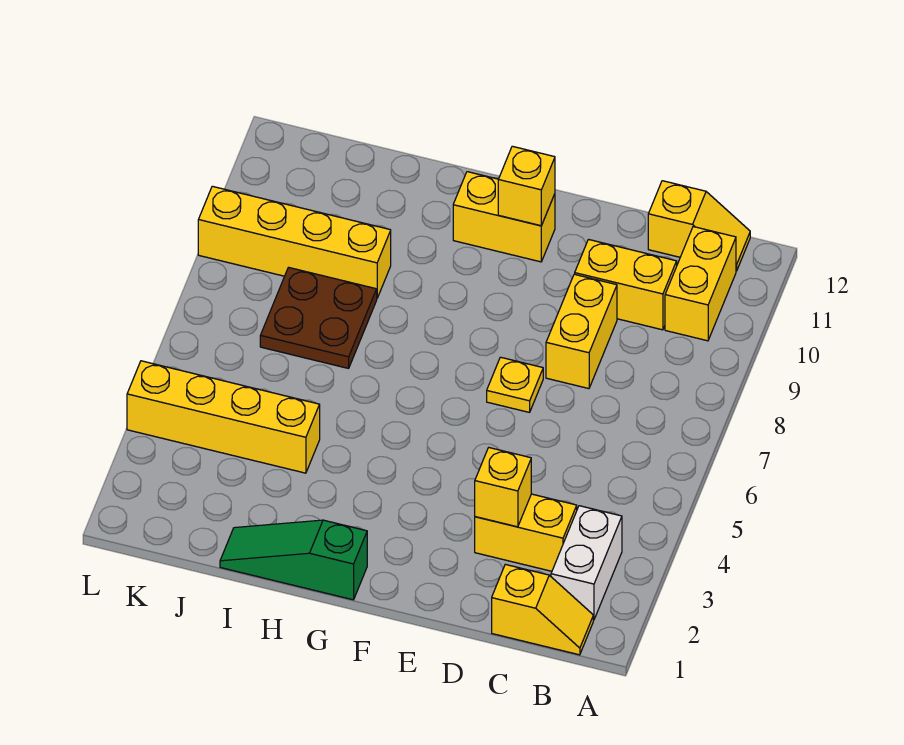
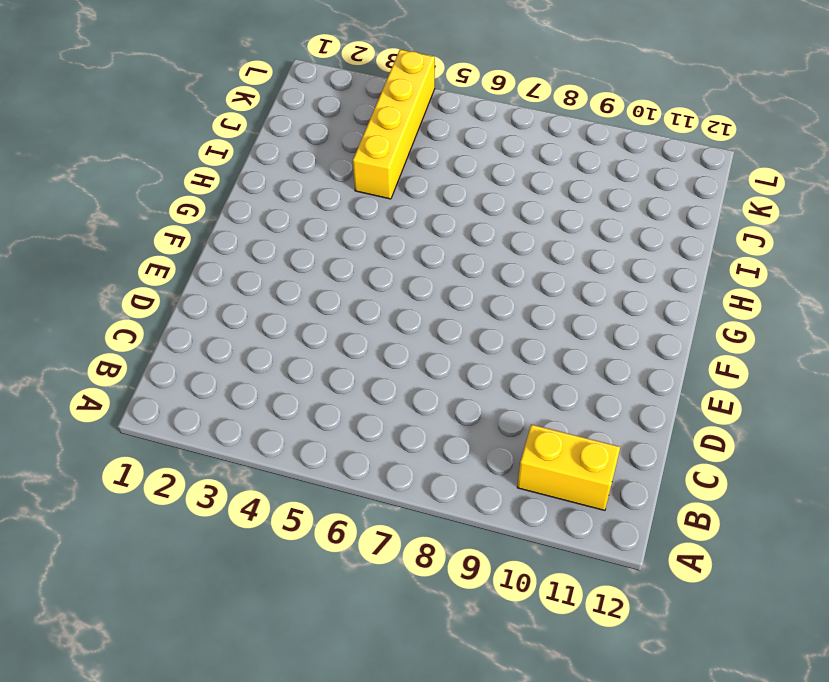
none -> yellow slope B1:C1 level 1 top C
none -> white brick B2:B3 level 1
none -> yellow slope B12:C12 level 1 top C

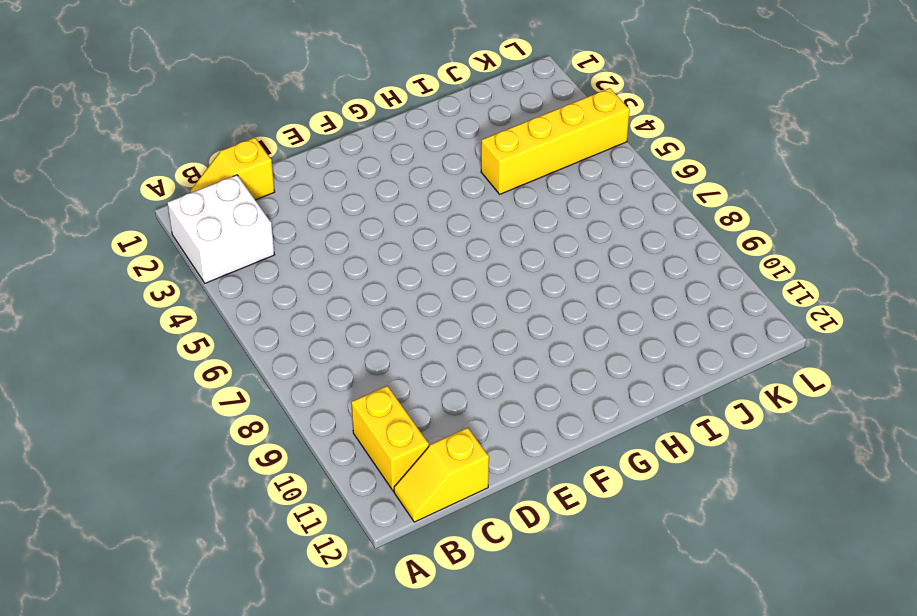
white brick A2:B3 level 1 -> white brick B2:B3 level 1
none -> yellow brick C3:D3 level 1
none -> yellow brick C10:D10 level 1
none -> yellow brick D8:D9 level 1

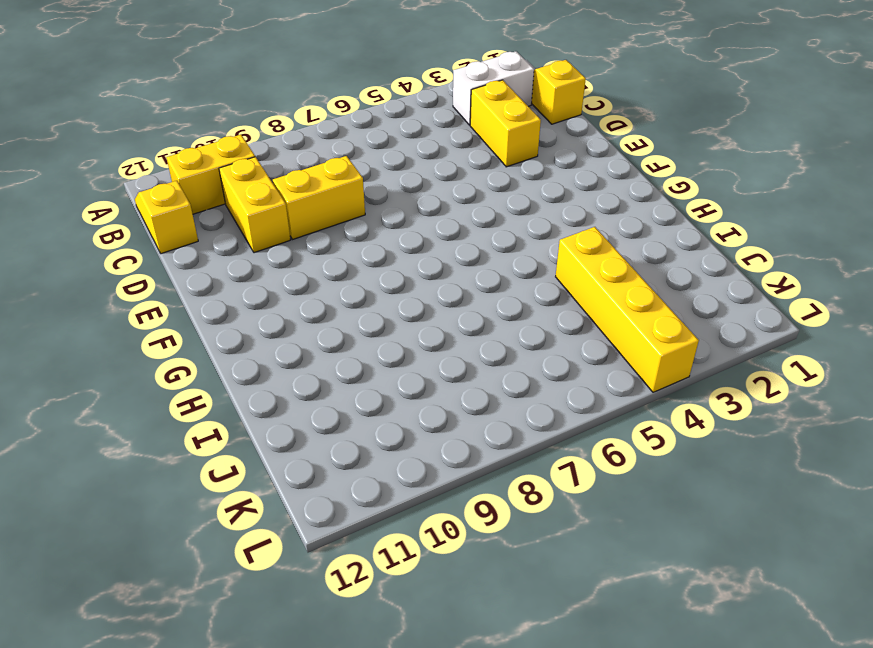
none -> yellow plate E7 level 1
none -> yellow brick F11:G11 level 1
none -> green slope G1:I1 level 1 top G

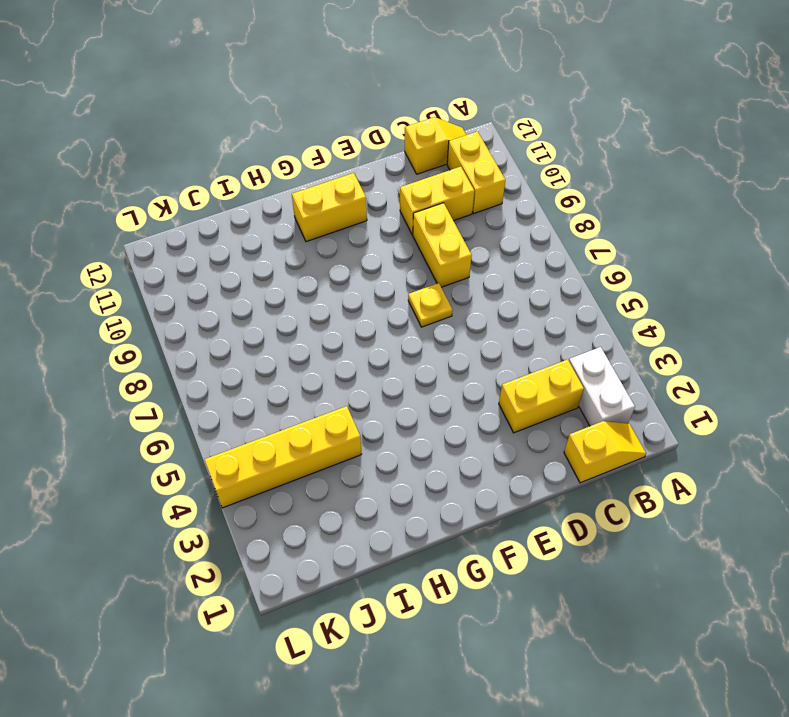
none -> green slope G1:I1 level 1 top G
none -> brown plate I7:J8 level 1
none -> yellow brick I9:L9 level 1

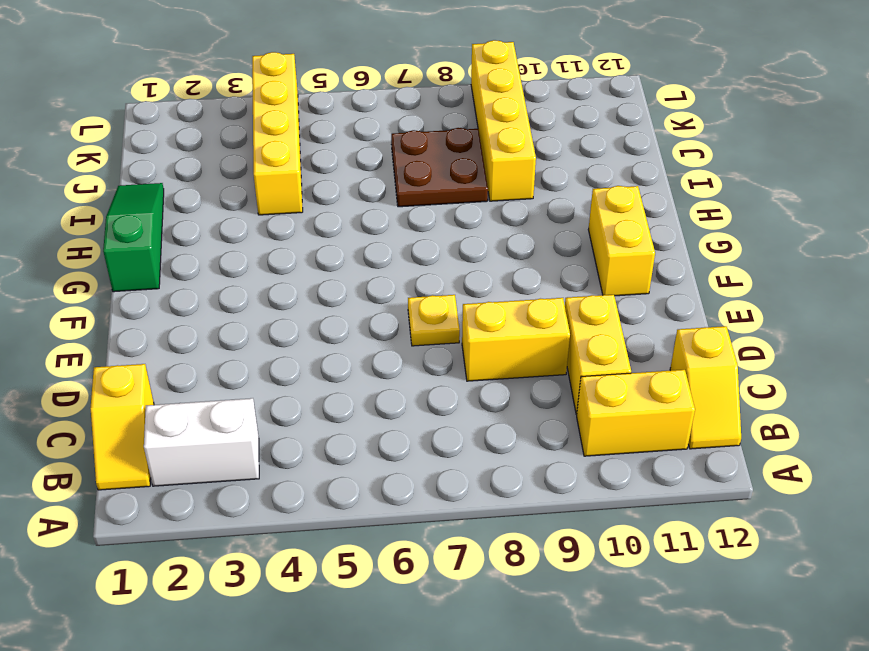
none -> yellow brick C3:D3 level 1
none -> yellow brick D3 level 2
none -> yellow brick F11 level 2

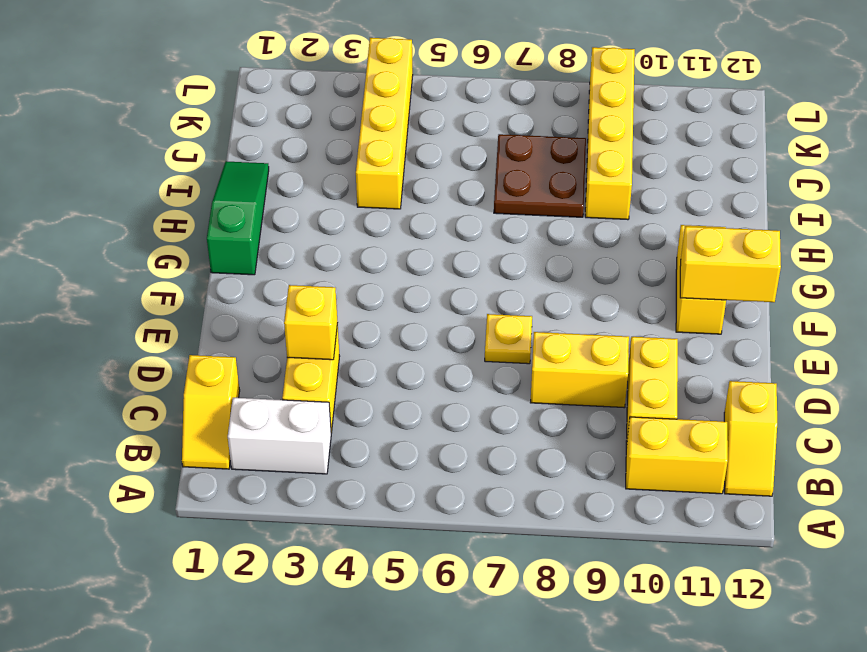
yellow brick F11:F12 level 2 -> yellow brick F11 level 2

